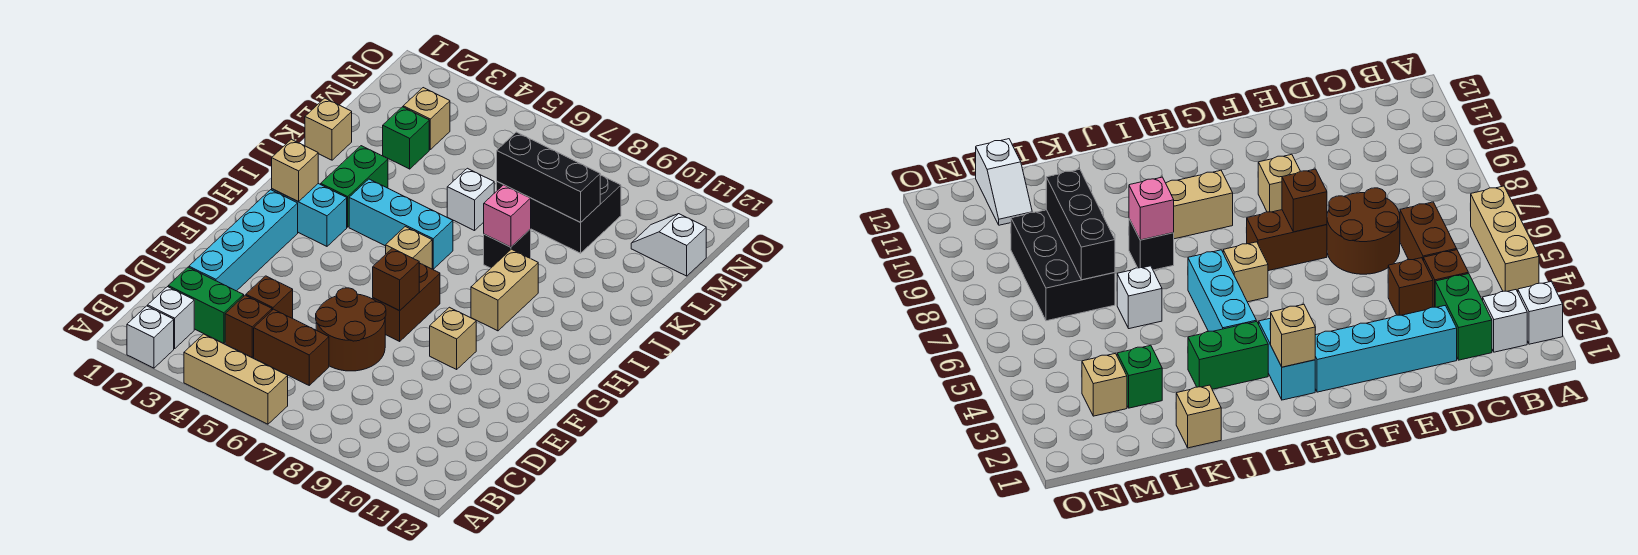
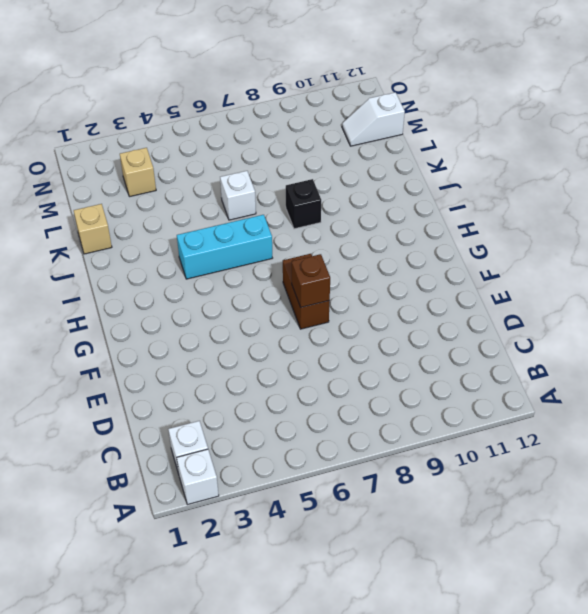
none -> tan brick A4:A6 level 1
none -> green brick C2:C3 level 1
none -> brown brick C4 level 1

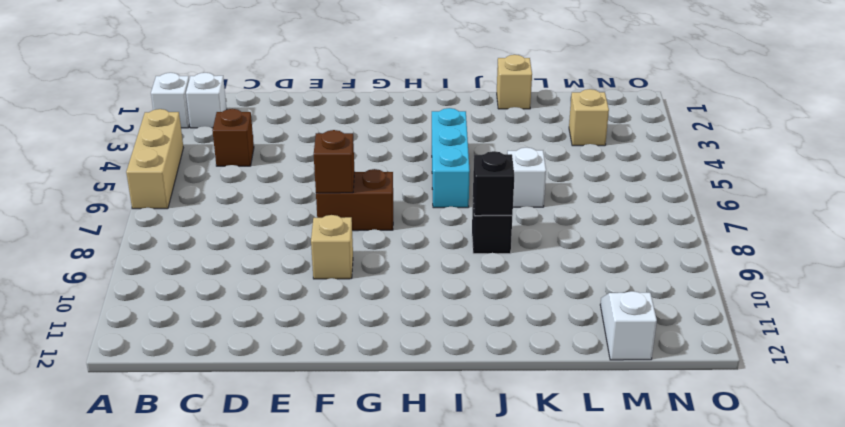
black brick J8 level 2 -> pink brick J8 level 2
none -> green brick C2:C3 level 1
none -> brown brick C5:C6 level 1
none -> cyan brick D2:G2 level 1

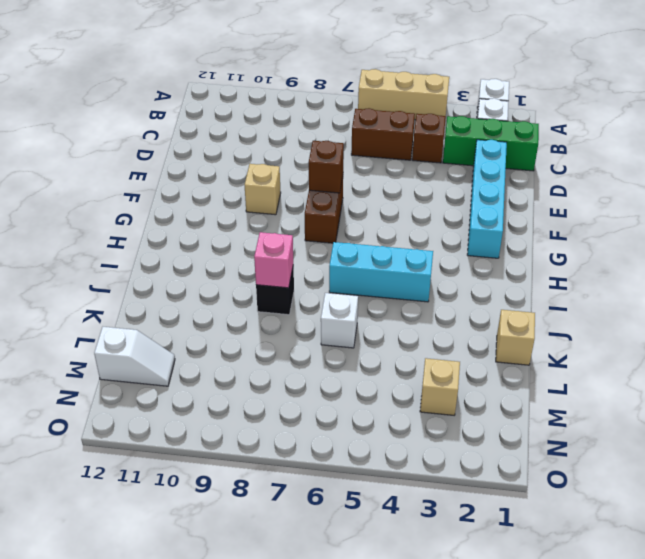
green brick C1:C3 level 1 -> green brick C2:C3 level 1
none -> brown brick D4 level 1
none -> brown round brick D6:E7 level 1
none -> cyan brick H2:H3 level 1

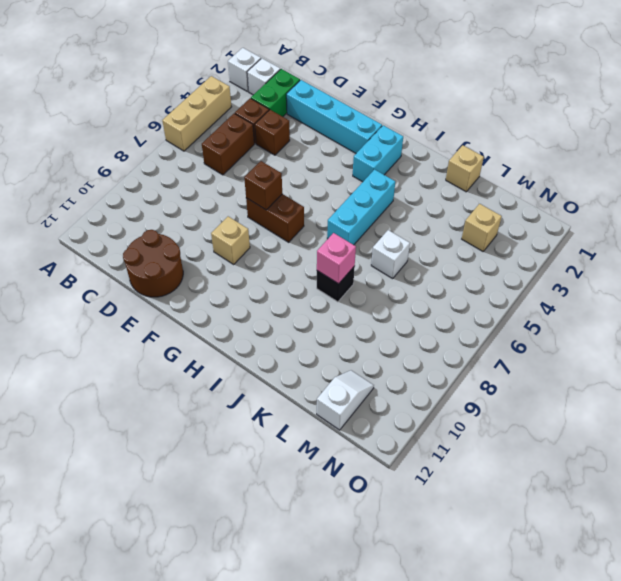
brown round brick D11:E12 level 1 -> brown round brick D6:E7 level 1
none -> tan brick H6 level 1
none -> tan brick H9:I9 level 1
none -> green brick I3:J3 level 1

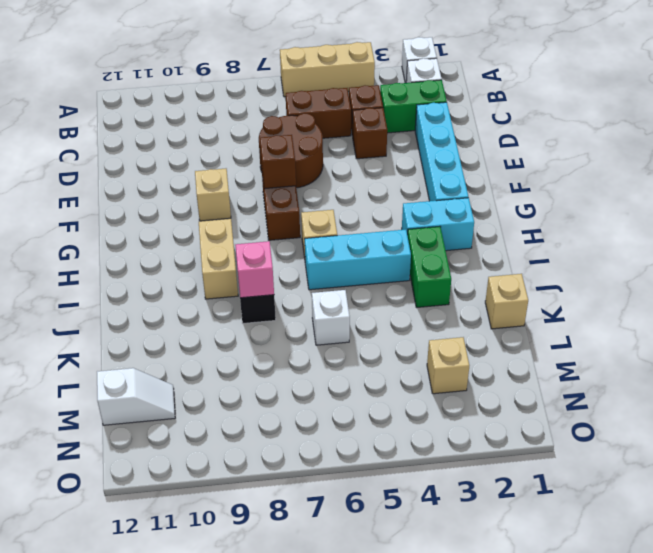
none -> green brick L3 level 1
none -> black brick L7:M9 level 1
none -> tan brick H2 level 2

